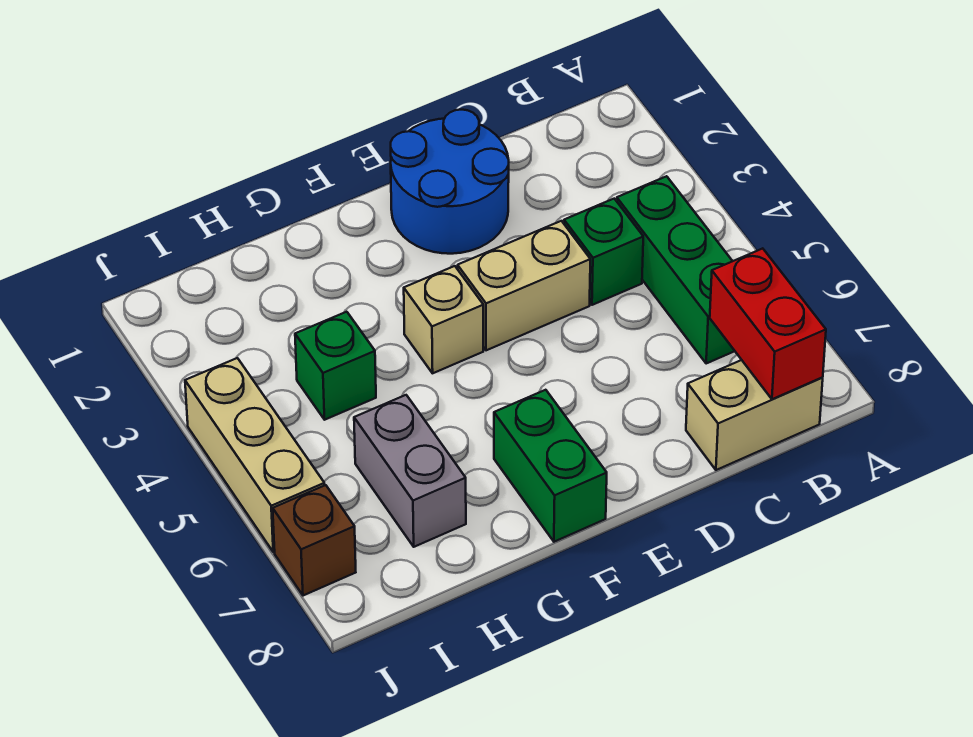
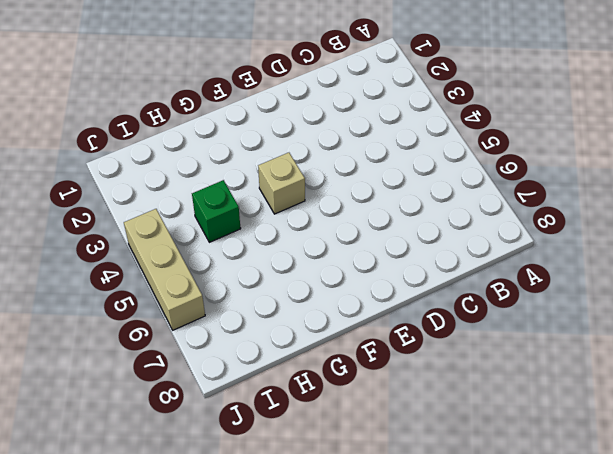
none -> green brick B4:B6 level 1
none -> tan brick B8:C8 level 1
none -> green brick C4 level 1

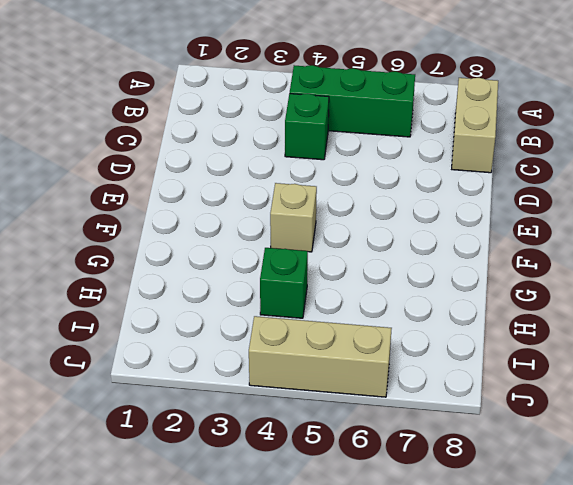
none -> blue round brick D1:E2 level 1
none -> tan brick D4:E4 level 1
none -> green brick F7:F8 level 1

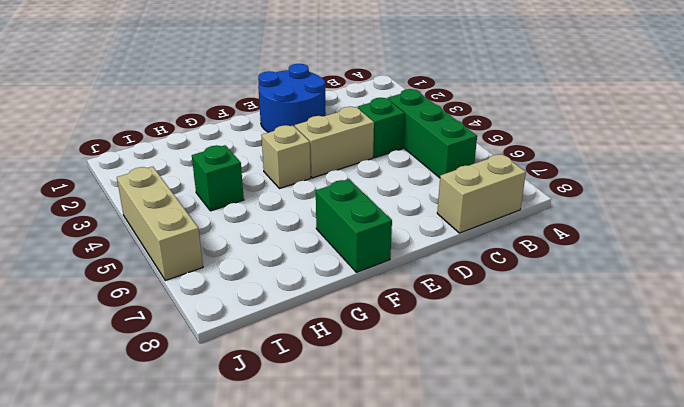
none -> grey brick H6:H7 level 1
none -> brown brick J7 level 1
none -> red brick B7:B8 level 2

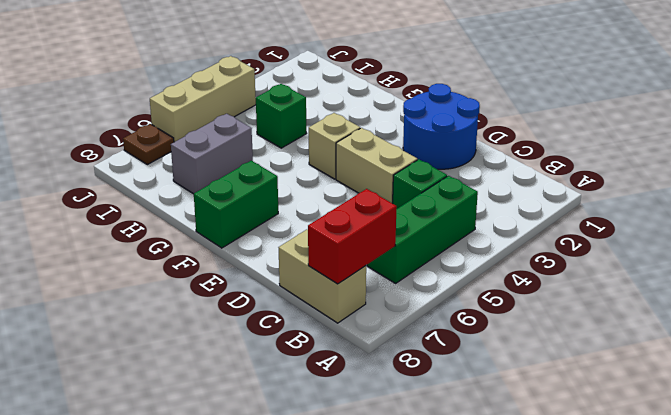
brown plate J7 level 1 -> brown brick J7 level 1

